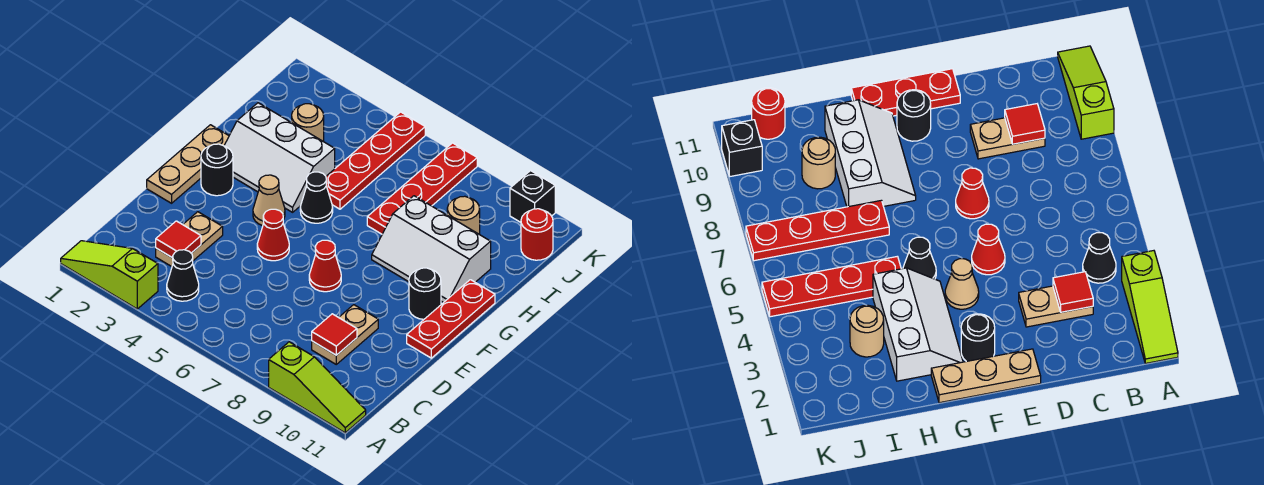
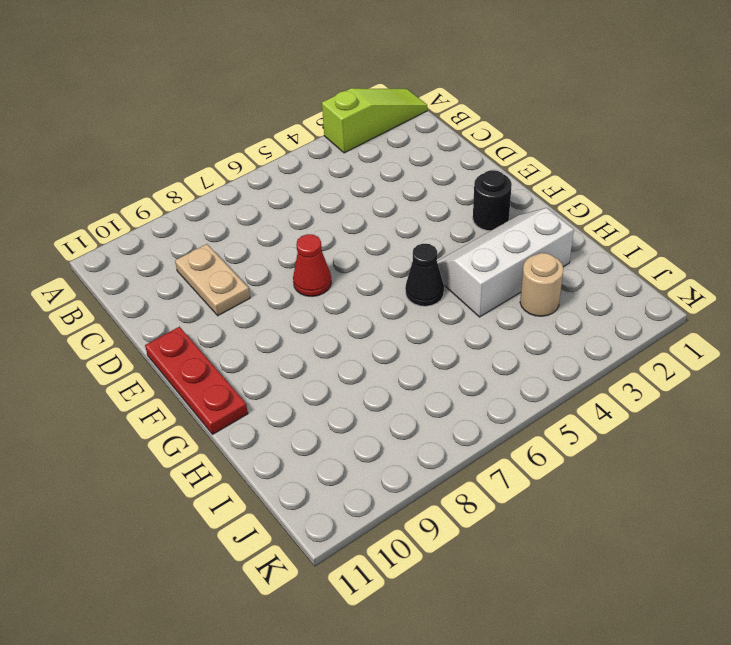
none -> lime slope A9:A11 level 1 top 9
none -> black cone B4 level 1
none -> tan plate C3:D3 level 1

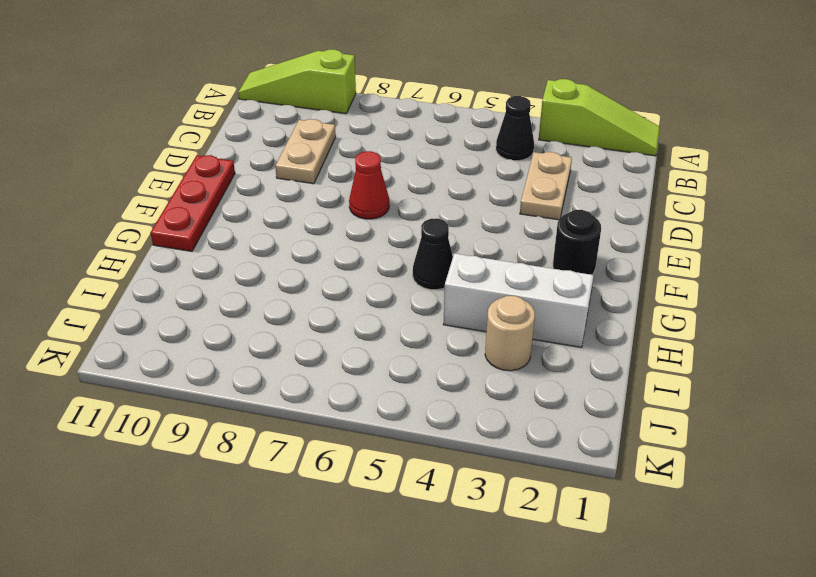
none -> tan plate E1:G1 level 1
none -> red cone E5 level 1
none -> tan cone F4 level 1

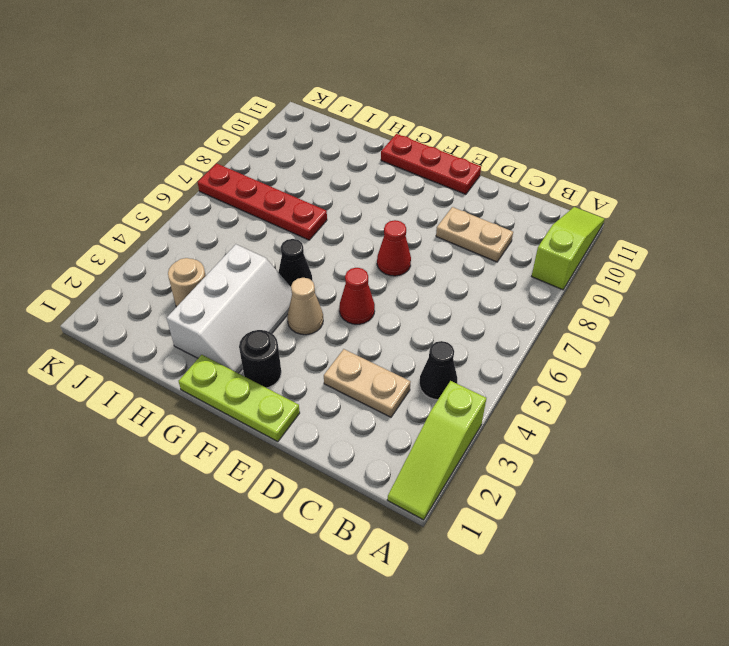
lime plate E1:G1 level 1 -> tan plate E1:G1 level 1
none -> black round brick F10 level 1
none -> white slope G8:H10 level 1 top H
none -> red plate H5:K5 level 1

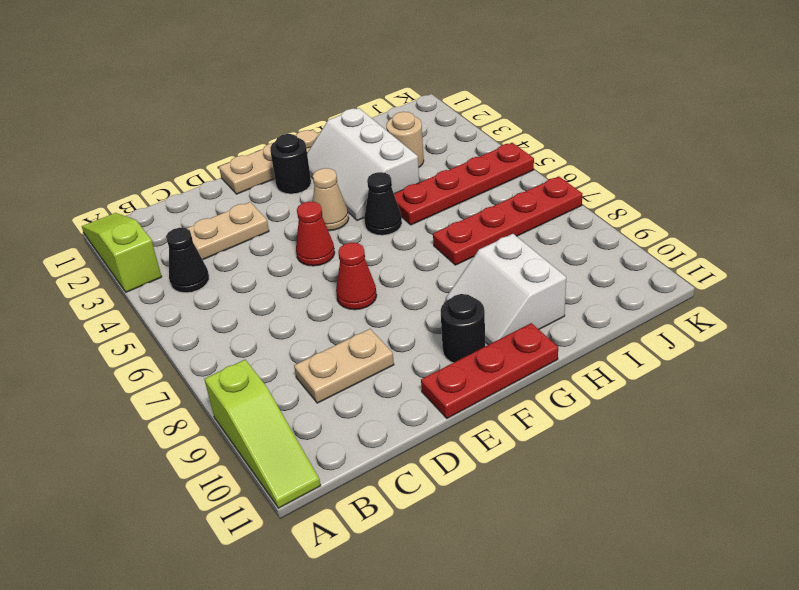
white slope G9:H10 level 1 top H -> white slope G8:H10 level 1 top H
none -> tan round brick I9 level 1
none -> red round brick J11 level 1
none -> black brick K10 level 1

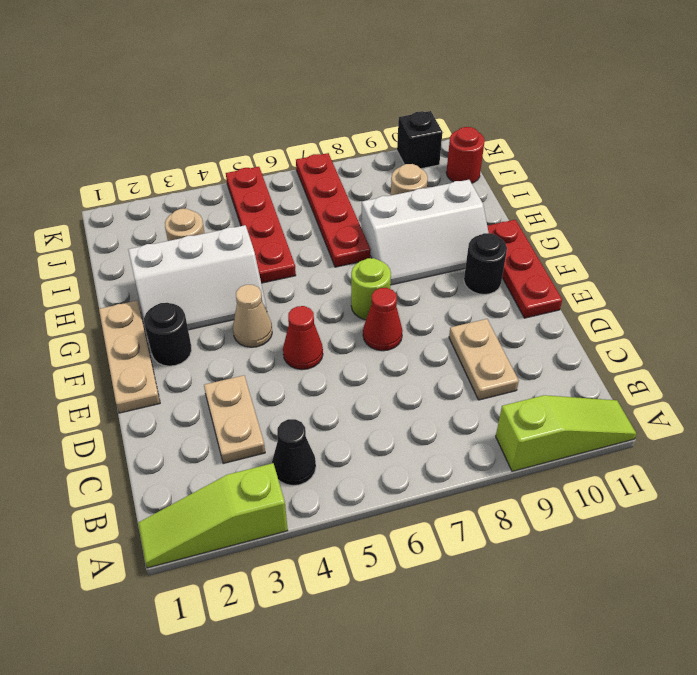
lime round brick F7 level 1 -> none
none -> black cone G5 level 1
none -> red tile C3 level 2
none -> red tile C9 level 2

